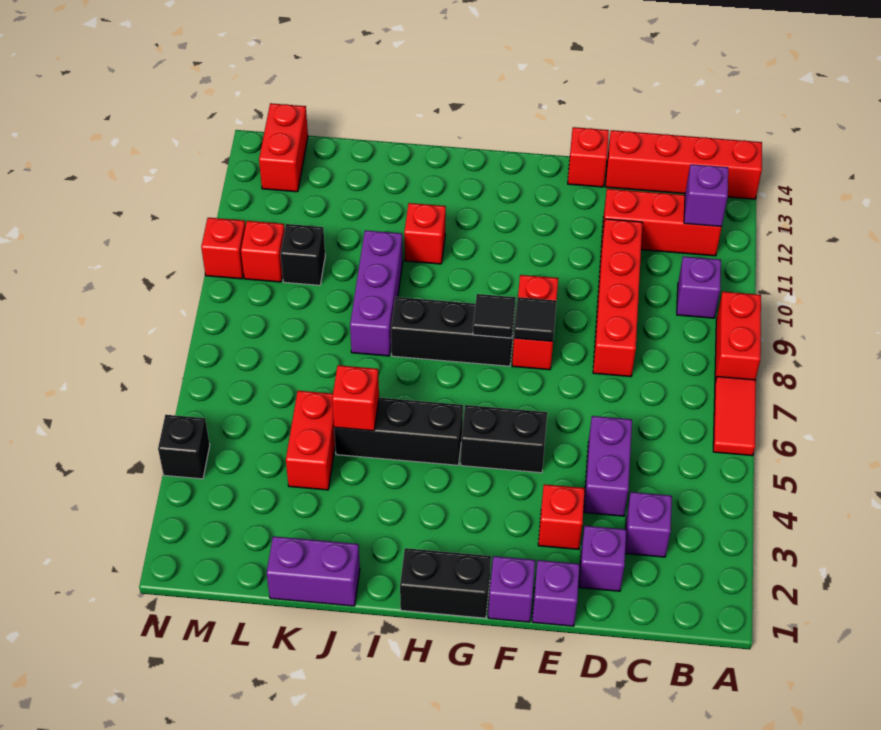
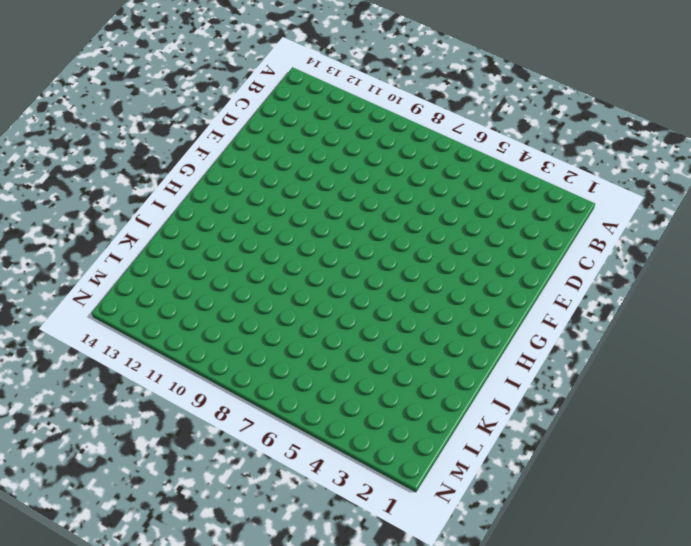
none -> red tile A6:A7 level 1
none -> red brick A8:A9 level 1
none -> red brick A14:D14 level 1
none -> purple brick B10 level 1

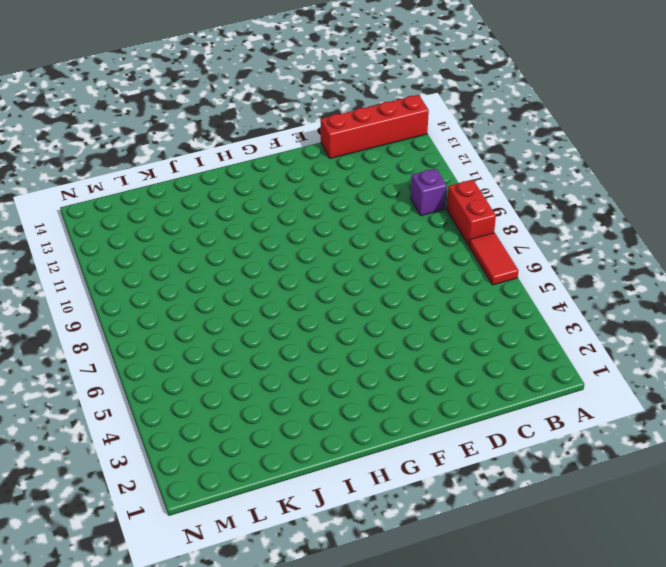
none -> red brick B12:D12 level 1
none -> purple brick C3 level 1
none -> purple brick D2 level 1
none -> purple brick D4:D5 level 1

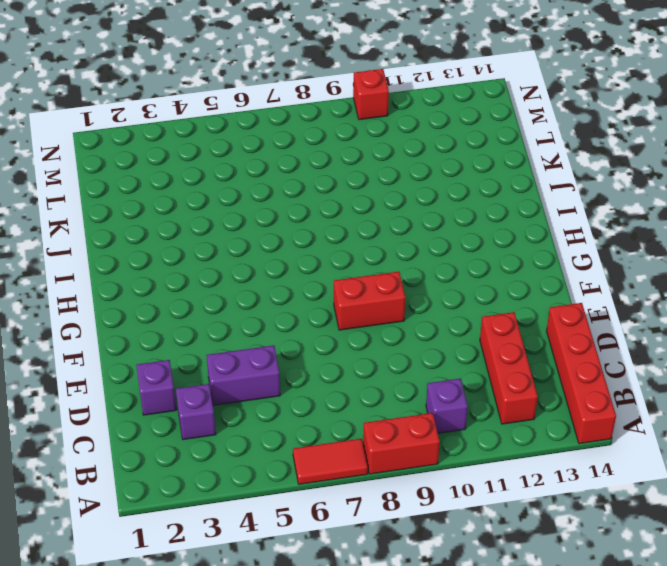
none -> red brick D8:D11 level 1
none -> purple brick E1 level 1
none -> red brick E3 level 1
none -> red brick E14 level 1

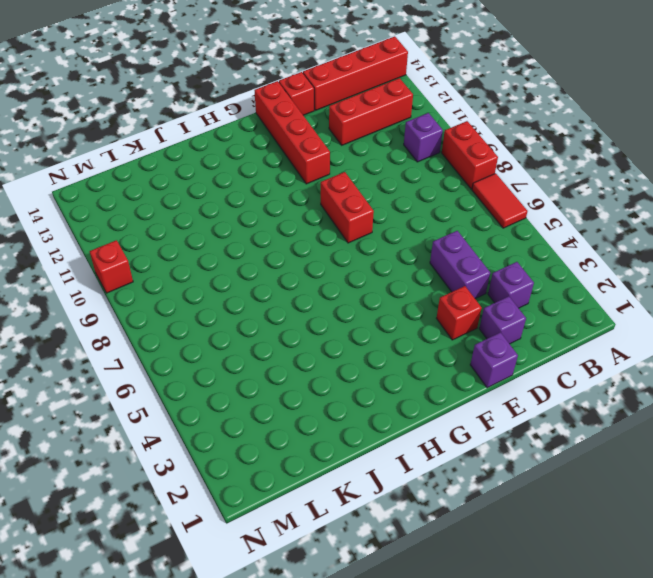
red brick F11:F14 level 1 -> red brick D8:D11 level 1
none -> purple brick F1 level 1
none -> black brick F5:G5 level 1
none -> black brick G1:H1 level 1
none -> black brick G8:I8 level 1

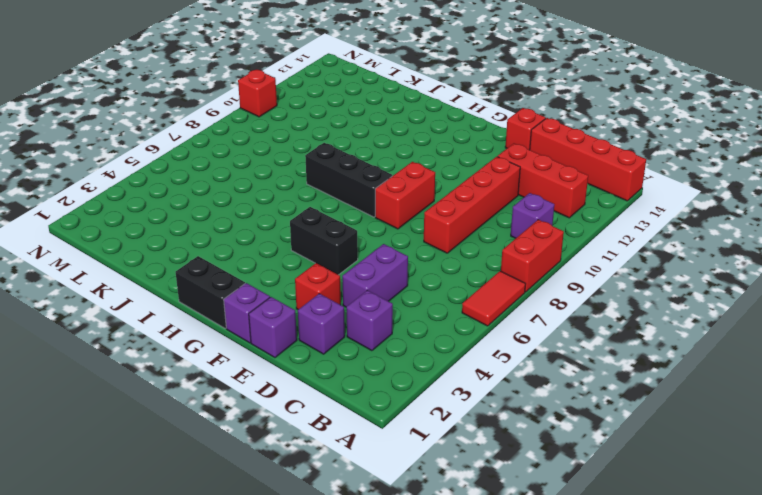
none -> black brick H5:J5 level 1
none -> red brick I11 level 1
none -> purple brick J1:K1 level 1
none -> purple brick J8:J10 level 1

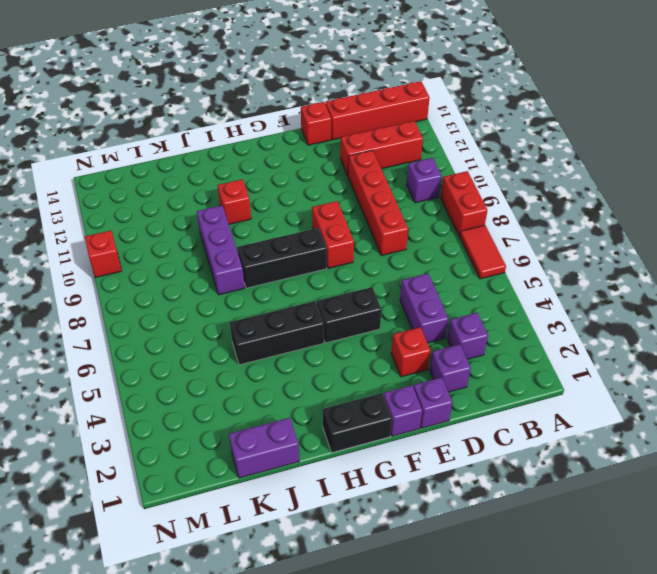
none -> red brick K4:K5 level 1
none -> black brick L10 level 1
none -> red brick M10 level 1
none -> red brick M13:M14 level 1

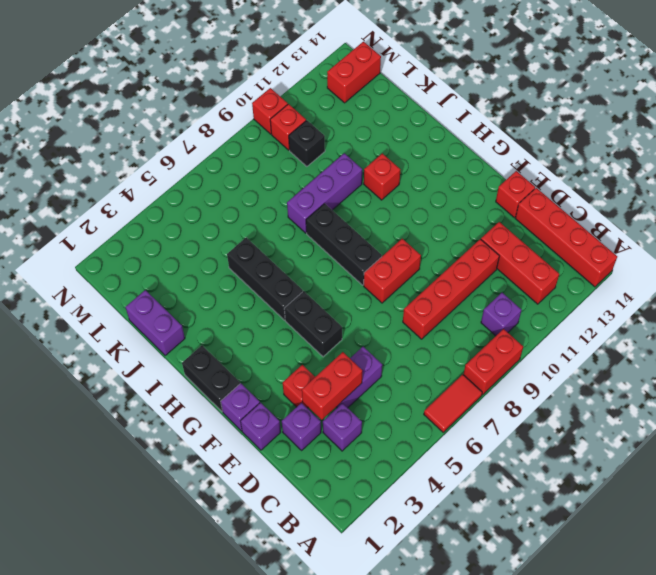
red brick D3:D4 level 2 -> red brick K4:K5 level 1
none -> black brick N4 level 1
none -> purple brick B12 level 2
none -> black tile F8 level 2
none -> black tile G8 level 2

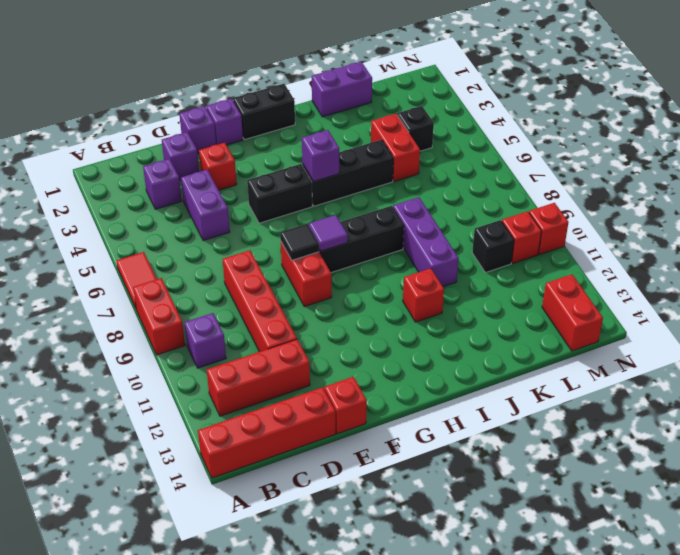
purple tile G8 level 2 -> black tile G8 level 2
purple brick H5 level 2 -> purple brick B12 level 2
black brick L4 level 1 -> black brick N4 level 1
none -> red brick J5 level 2

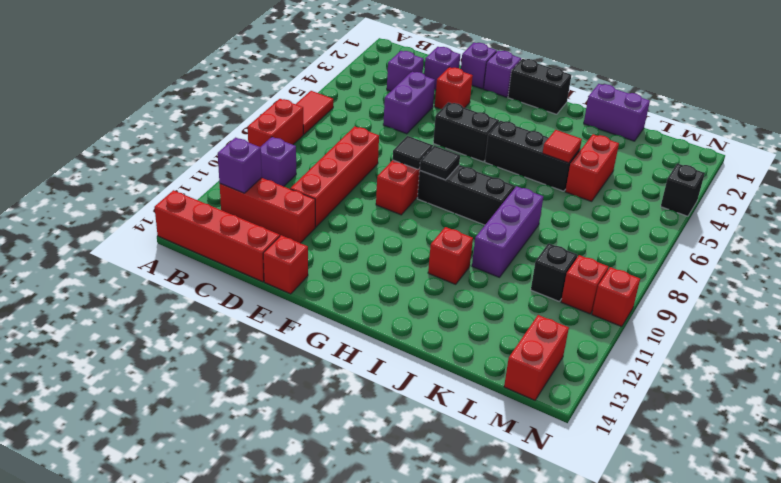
red tile J5 level 2 -> red brick J5 level 2

